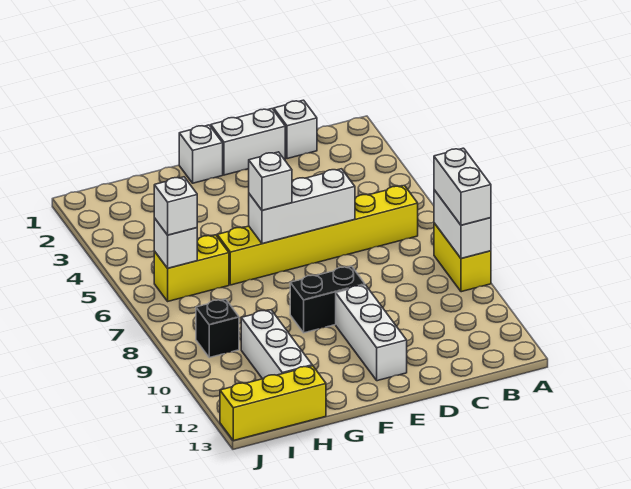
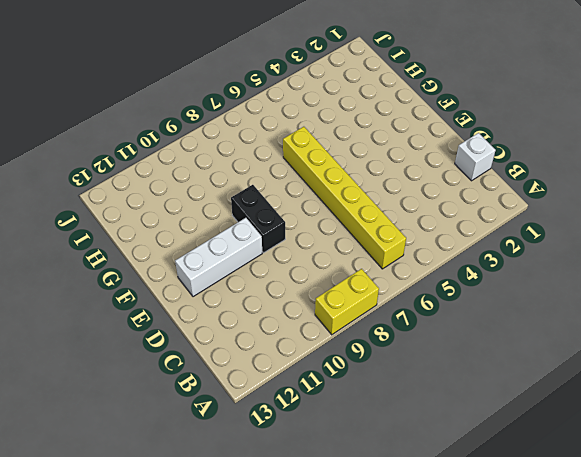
none -> white brick D1:E1 level 1
none -> white brick F1 level 1
none -> yellow brick H6:I6 level 1

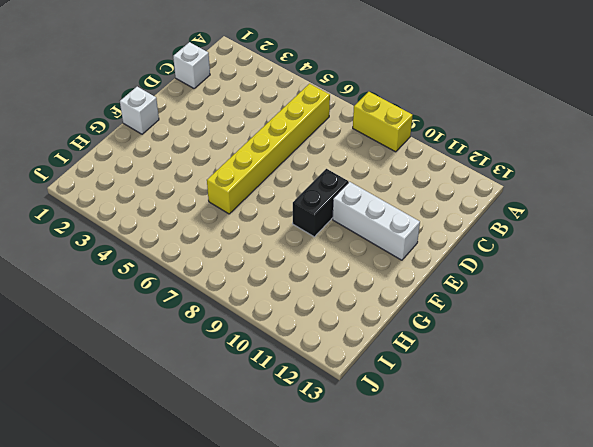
none -> white brick D1:E1 level 1
none -> yellow brick H6:I6 level 1
none -> white brick H10:H12 level 1

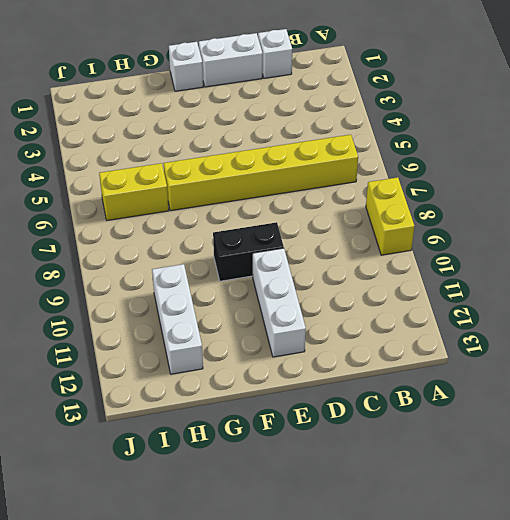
none -> yellow brick H13:J13 level 1
none -> black brick I9 level 1
none -> white brick A8:A9 level 2

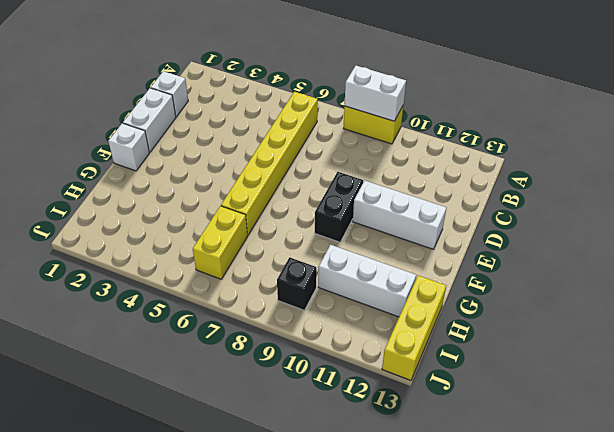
none -> white brick D6:F6 level 2
none -> white brick I6 level 2
none -> white brick A8:A9 level 3

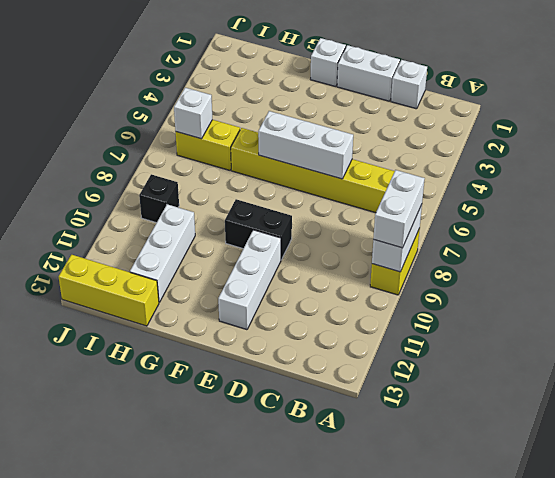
none -> white brick F6 level 3
none -> white brick I6 level 3

